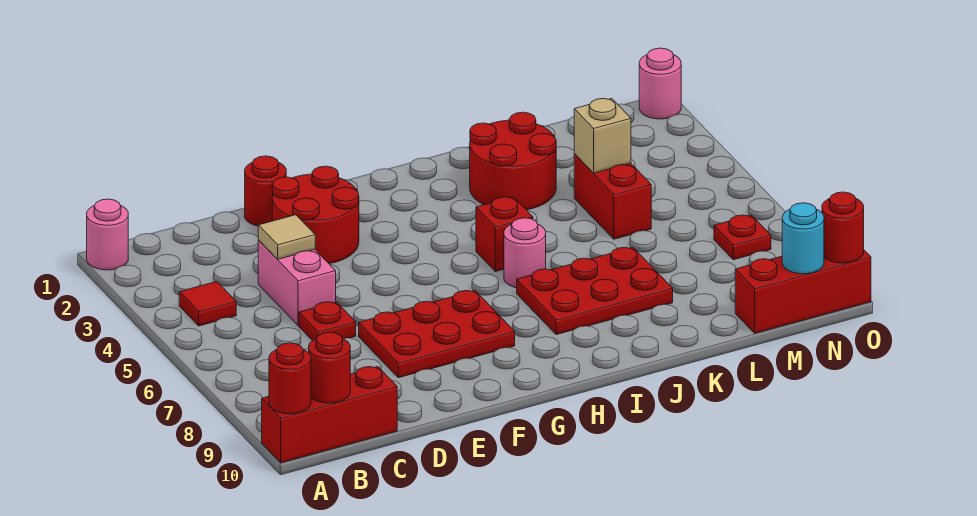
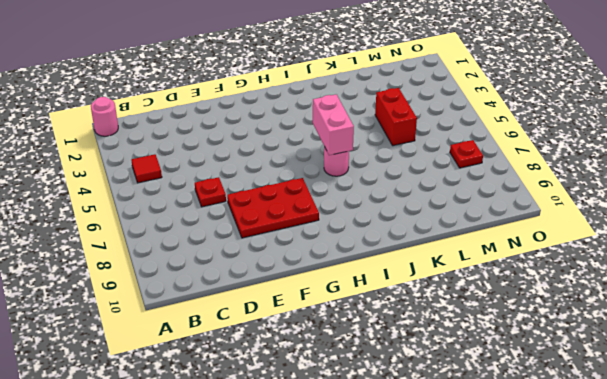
pink brick I5:I6 level 2 -> pink brick D4:D5 level 1
none -> red brick A10:C10 level 1
none -> red round brick E1 level 1
none -> red round brick E2:F3 level 1

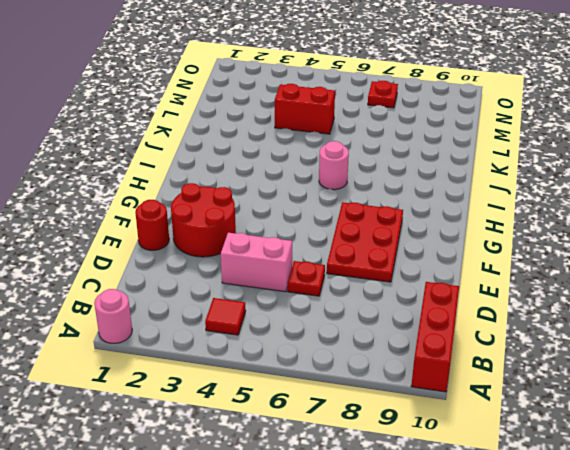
none -> red brick I5 level 1
none -> red plate I7:K8 level 1
none -> red round brick J2:K3 level 1

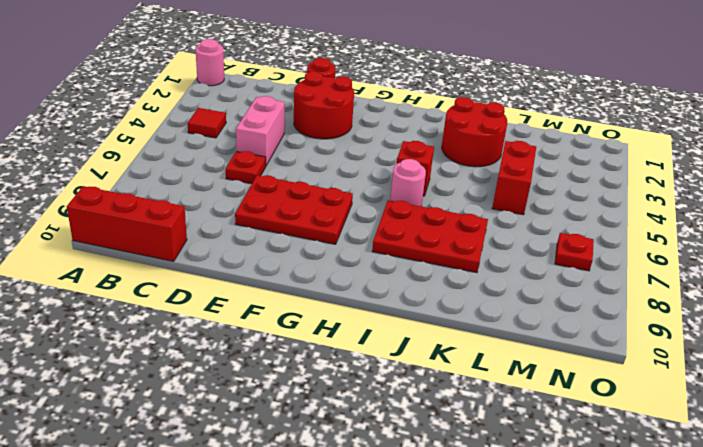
none -> red brick M10:O10 level 1
none -> pink round brick O1 level 1
none -> red round brick A10 level 2

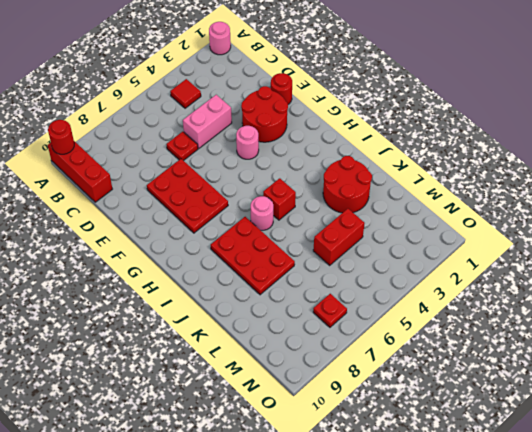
pink round brick F4 level 1 -> pink round brick O1 level 1
none -> red brick M10:O10 level 1
none -> red round brick B10 level 2
none -> tan tile D4 level 2

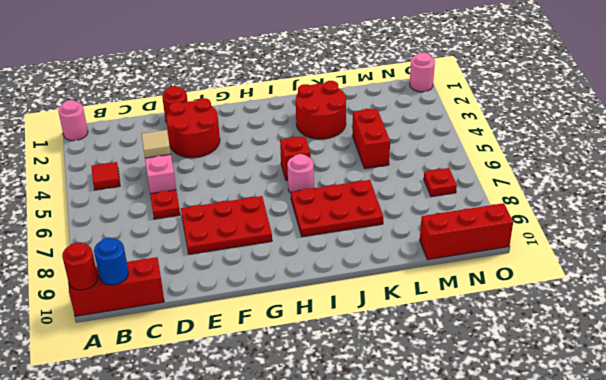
blue round brick B10 level 2 -> red round brick B10 level 2
none -> tan brick L4 level 2
none -> cyan round brick N10 level 2
none -> red round brick O10 level 2

